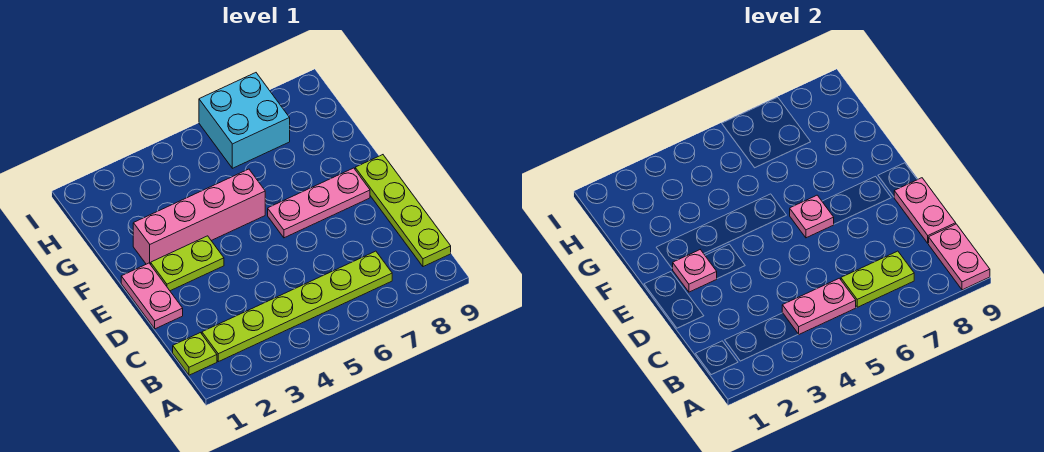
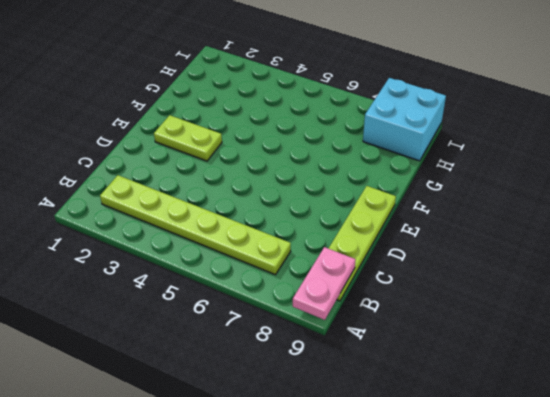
cyan brick H8:I9 level 1 -> cyan brick H6:I7 level 1
none -> lime plate B1 level 1
none -> pink plate D1:E1 level 1
none -> pink plate E6:E8 level 1

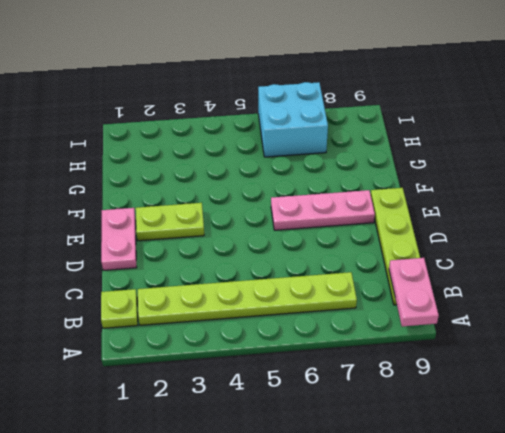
none -> pink brick F2:F5 level 1
none -> pink plate B4:B5 level 2
none -> lime plate B6:B7 level 2

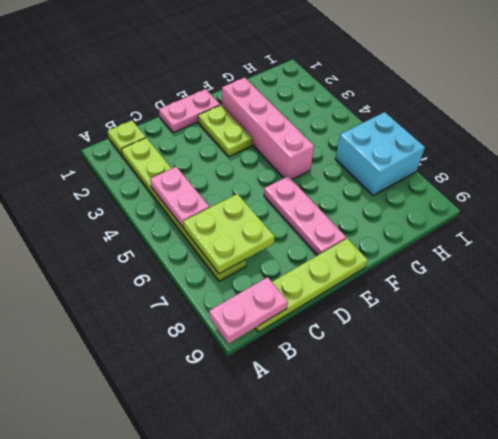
lime plate B6:C7 level 2 -> lime plate B6:B7 level 2
none -> pink plate C9:D9 level 2
none -> pink plate E2 level 2
none -> pink plate E6 level 2

